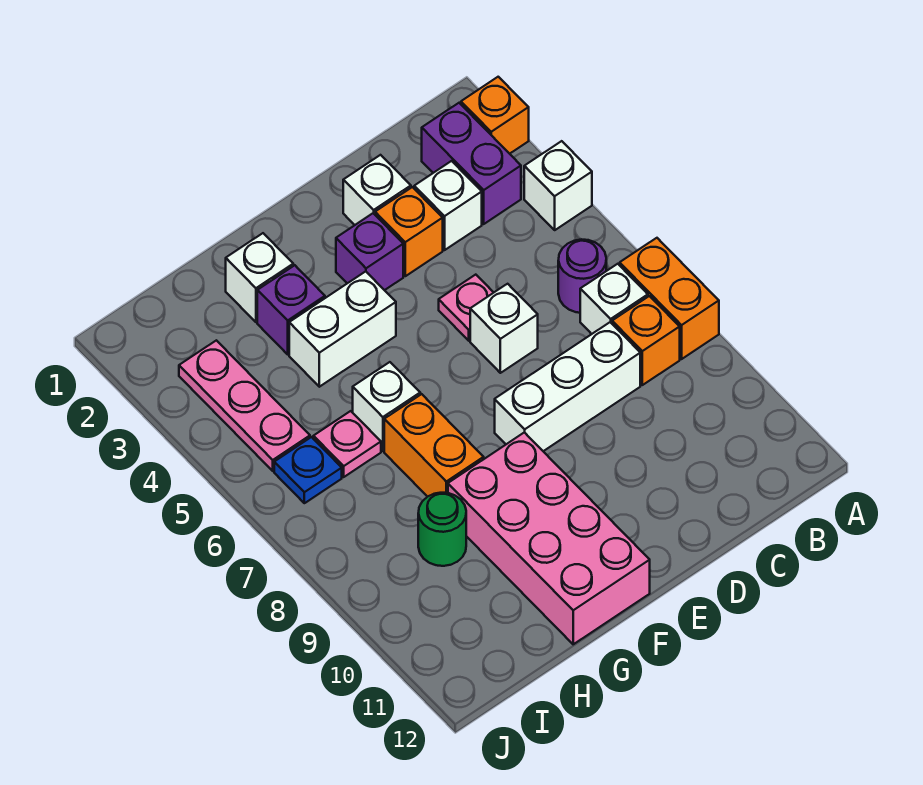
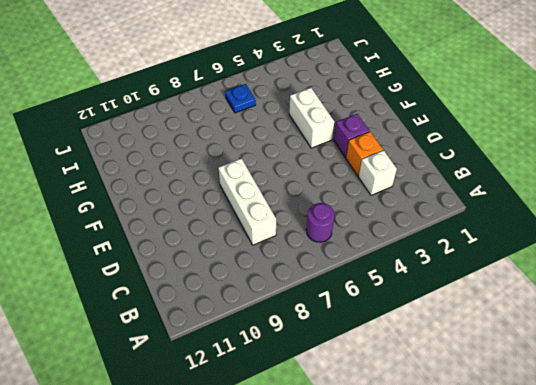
none -> orange brick A2 level 1
none -> white brick A4 level 1
none -> orange brick A7:A8 level 1

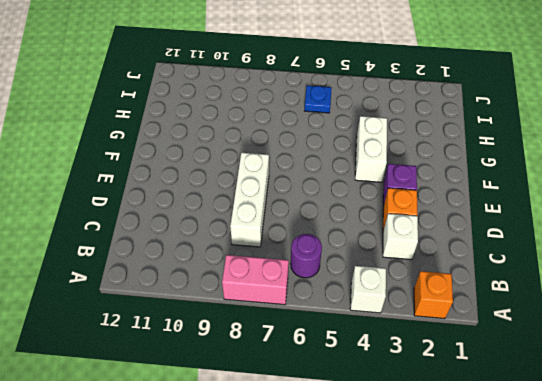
pink brick A7:A8 level 1 -> orange brick A7:A8 level 1
none -> purple brick B2:B3 level 1
none -> white brick B7 level 1
none -> orange brick B8 level 1

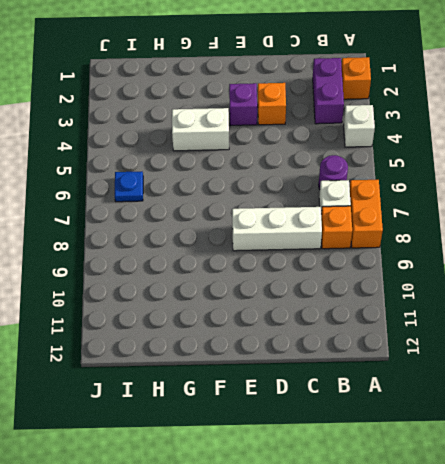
none -> white brick C3 level 1
none -> white brick D2 level 1
none -> pink plate D5 level 1

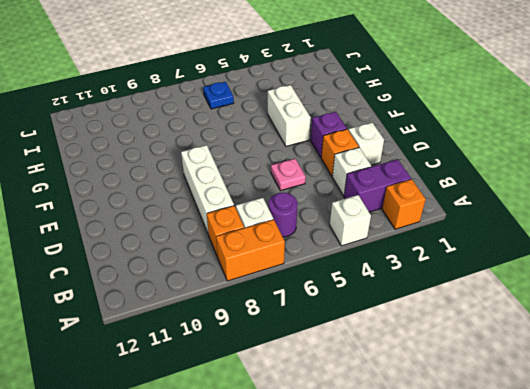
none -> white brick D6 level 1
none -> pink brick F9:G12 level 1
none -> white brick G2 level 1

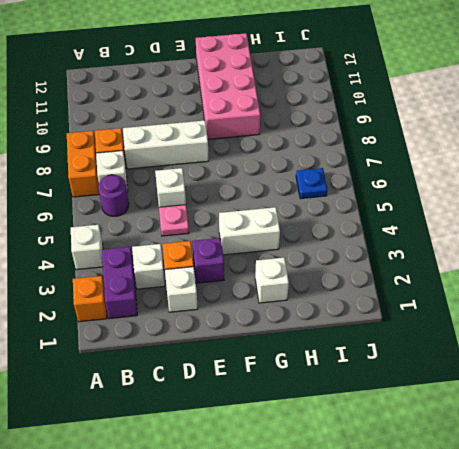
none -> purple brick G3 level 1
none -> white brick G6 level 1
none -> orange brick G7:G8 level 1

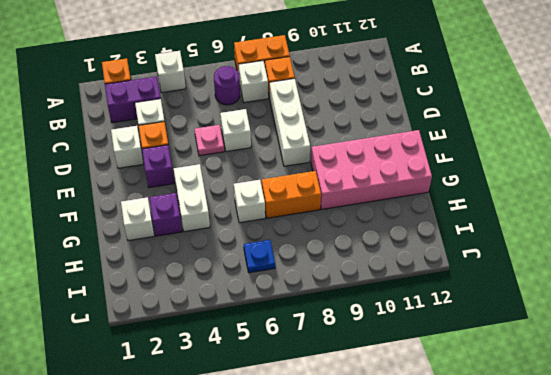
none -> pink plate H6 level 1
none -> green round brick H9 level 1
none -> pink plate I3:I5 level 1

